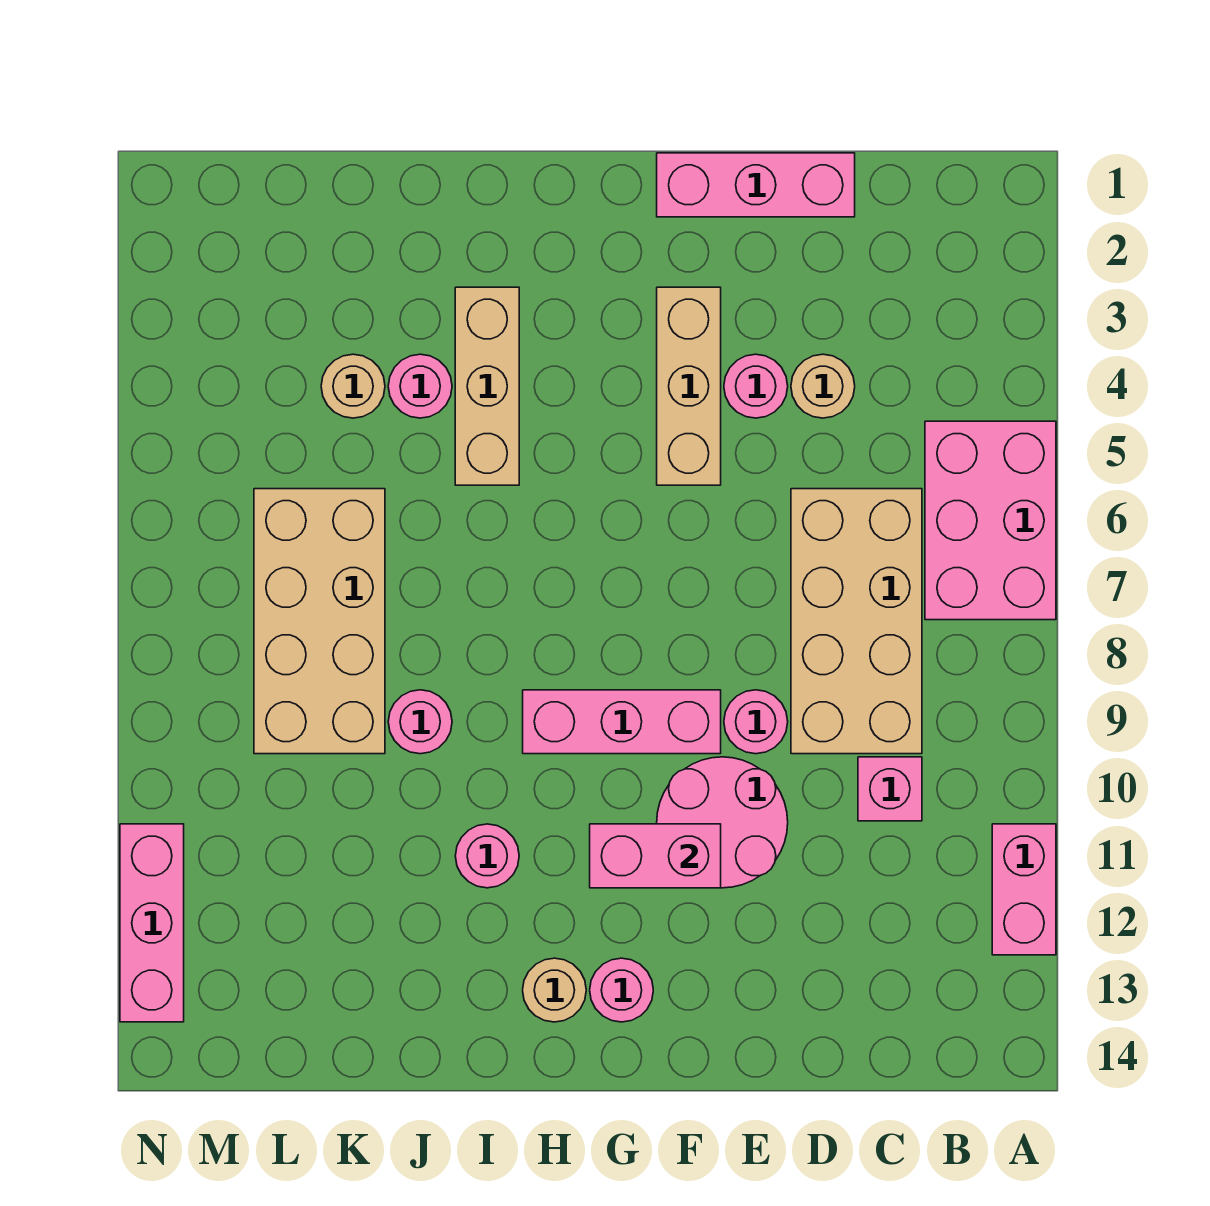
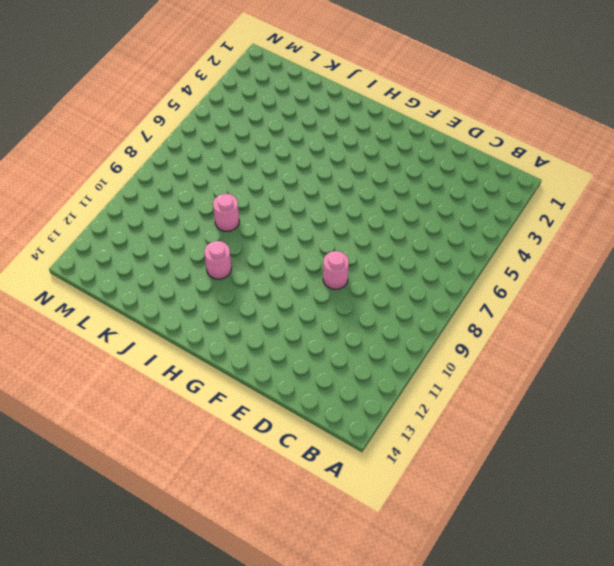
none -> pink brick A5:B7 level 1
none -> pink brick A11:A12 level 1
none -> tan brick C6:D9 level 1

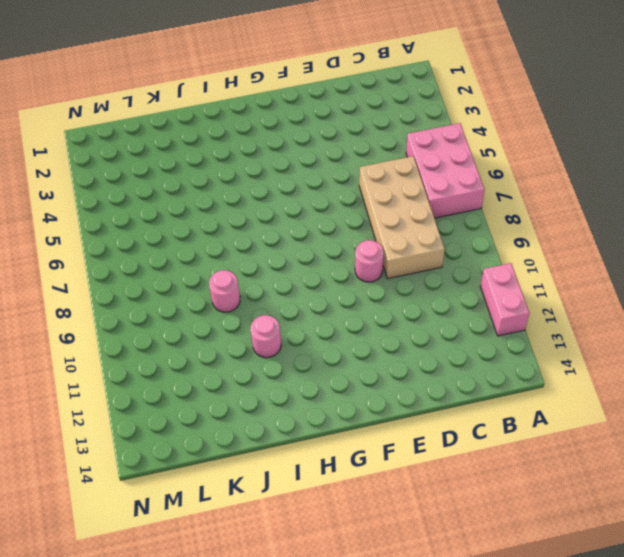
none -> pink brick C10 level 1
none -> pink brick D1:F1 level 1
none -> tan round brick D4 level 1

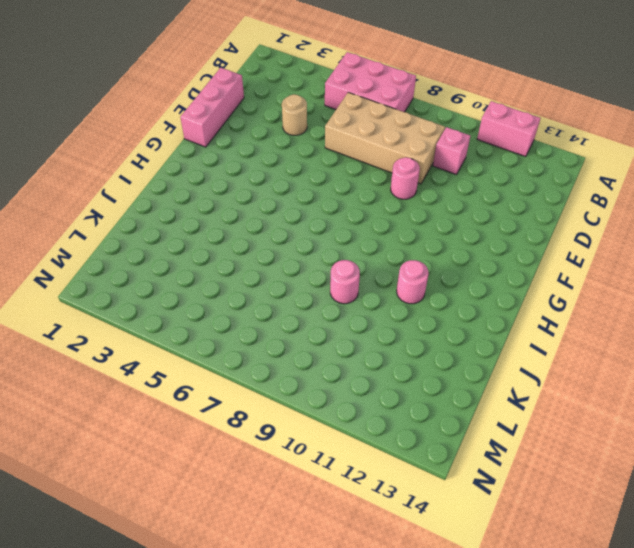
none -> pink round brick E4 level 1
none -> pink round brick E10:F11 level 1
none -> tan brick F3:F5 level 1

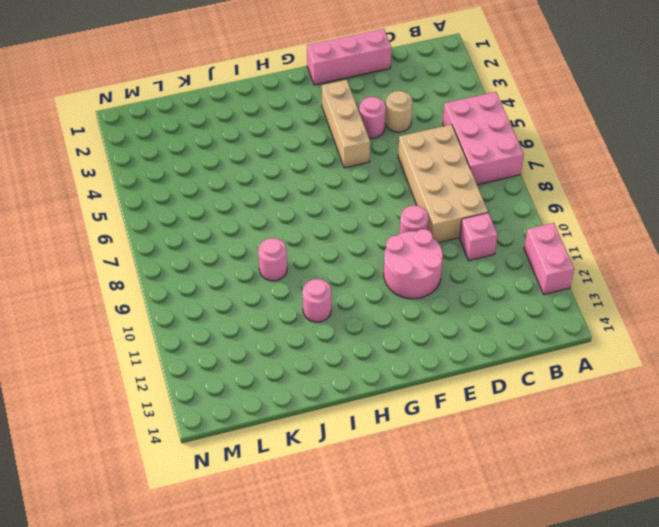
none -> pink brick F9:H9 level 1
none -> pink round brick G13 level 1
none -> tan round brick H13 level 1

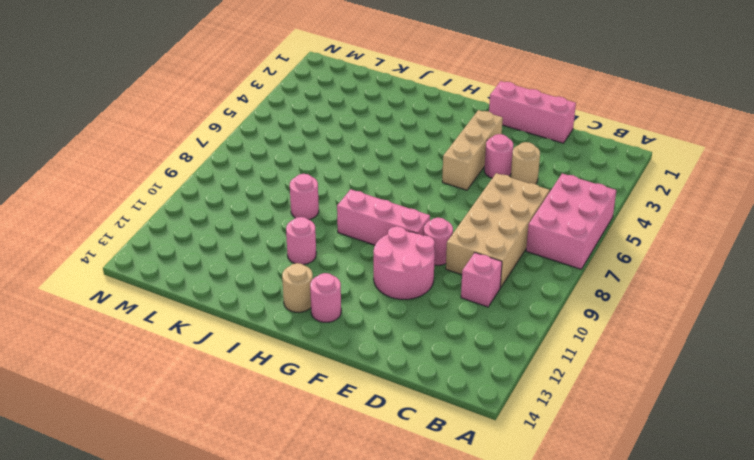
none -> pink brick A11:A12 level 1
none -> tan brick I3:I5 level 1
none -> pink round brick J4 level 1

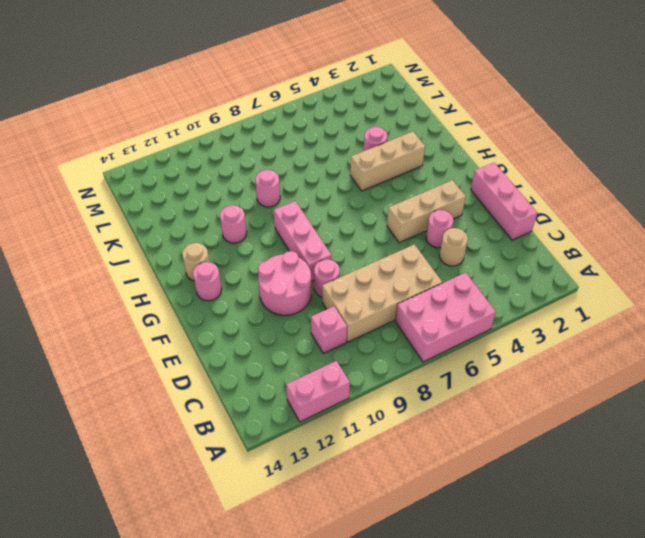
none -> tan round brick K4 level 1
none -> tan brick K6:L9 level 1
none -> pink brick N11:N13 level 1

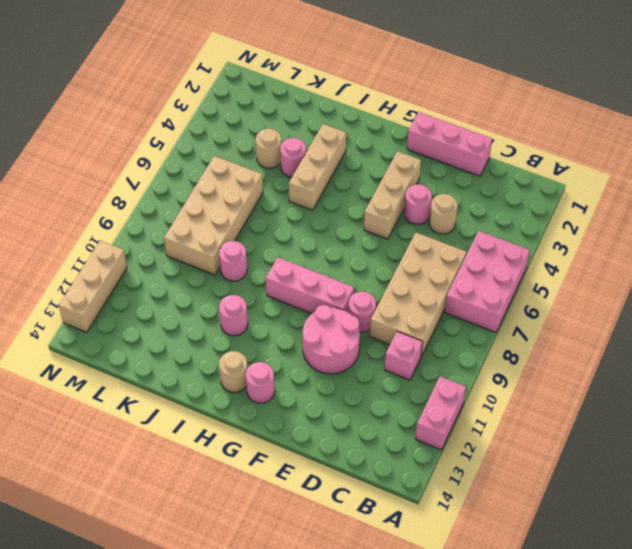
tan brick N11:N13 level 1 -> pink brick N11:N13 level 1
none -> pink brick F11:G11 level 2

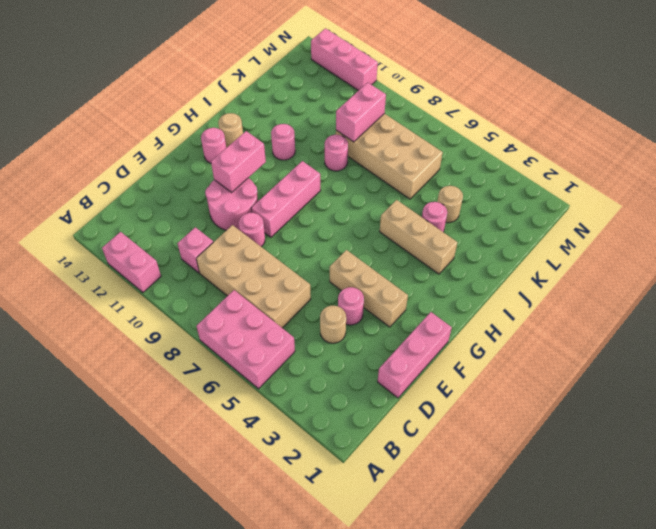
pink brick K9:L9 level 2 -> none

